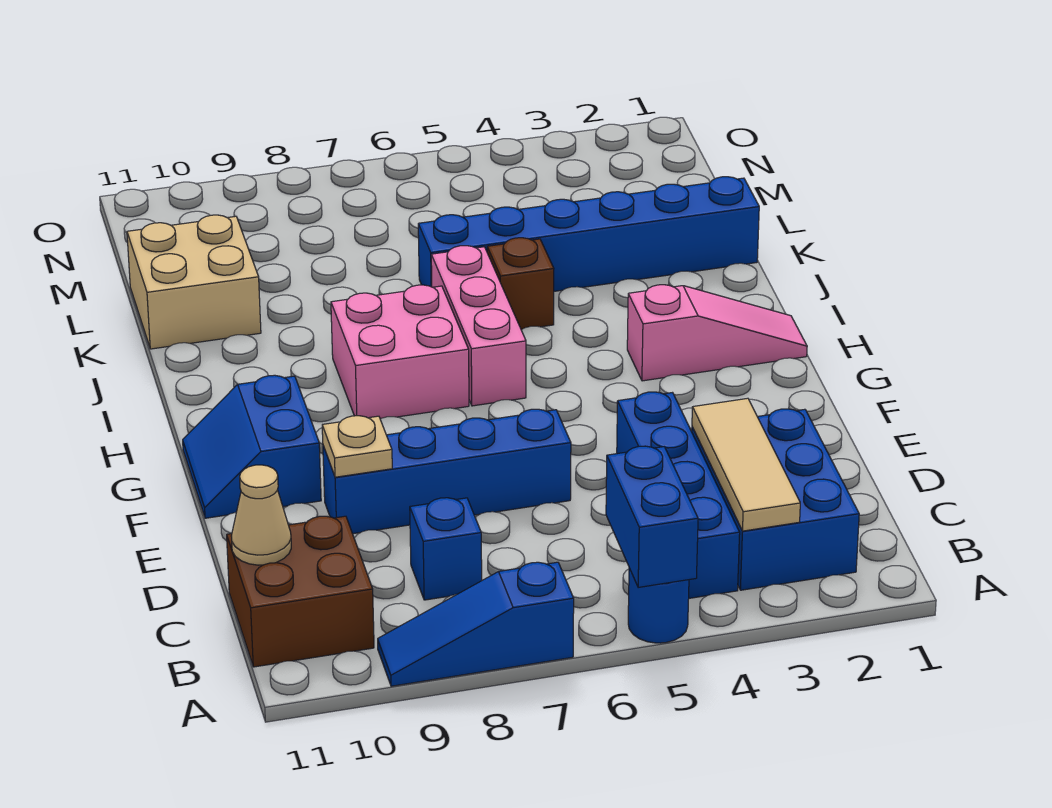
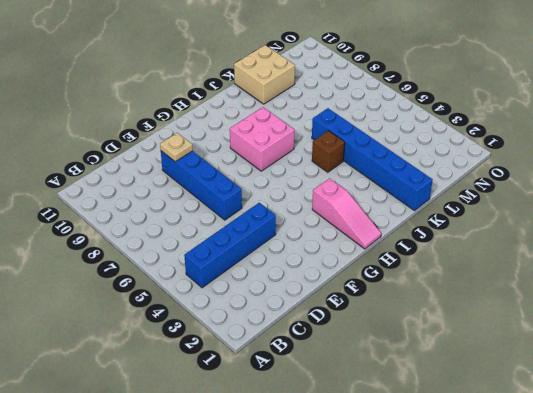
none -> blue round brick A5 level 1
none -> blue slope A7:A9 level 1 top 7
none -> blue brick B2:D3 level 1

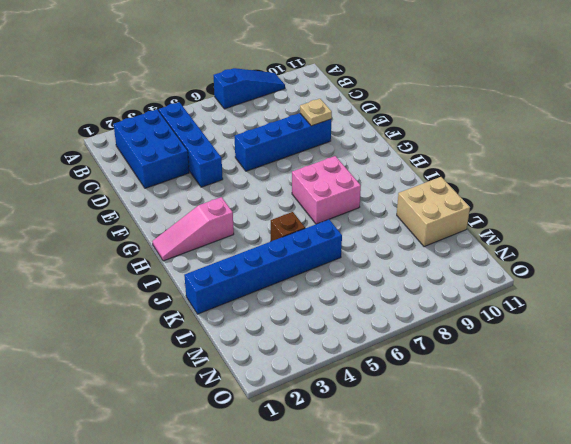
none -> blue round brick A5 level 1
none -> brown brick B10:C11 level 1
none -> blue brick C8 level 1

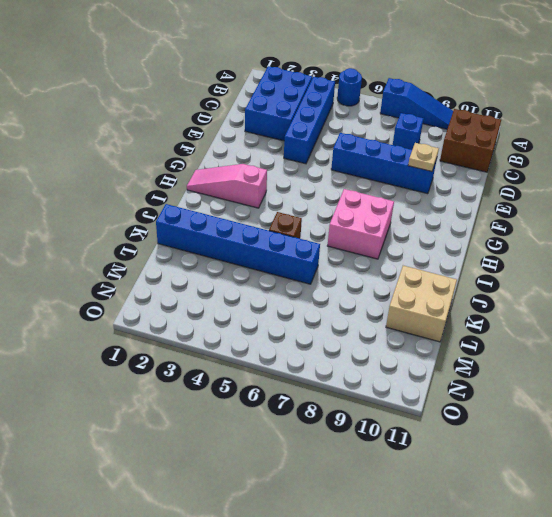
none -> blue slope F10:G11 level 1 top 10
none -> pink brick H6:J6 level 1
none -> blue brick A5:B5 level 2

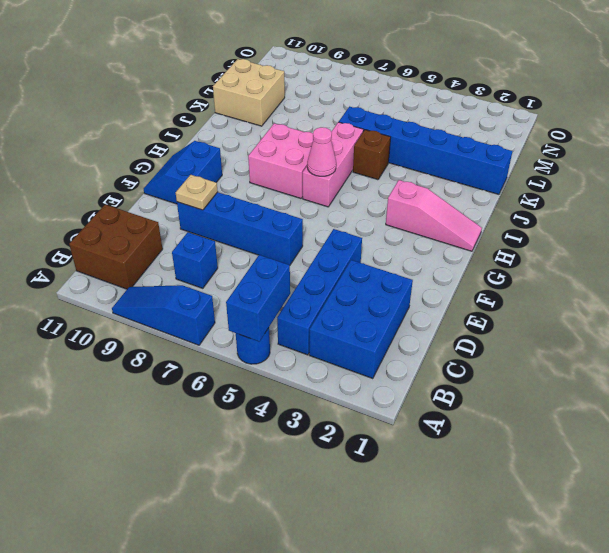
pink cone H6 level 2 -> none
none -> tan tile B3:D3 level 2
none -> tan cone C11 level 2

